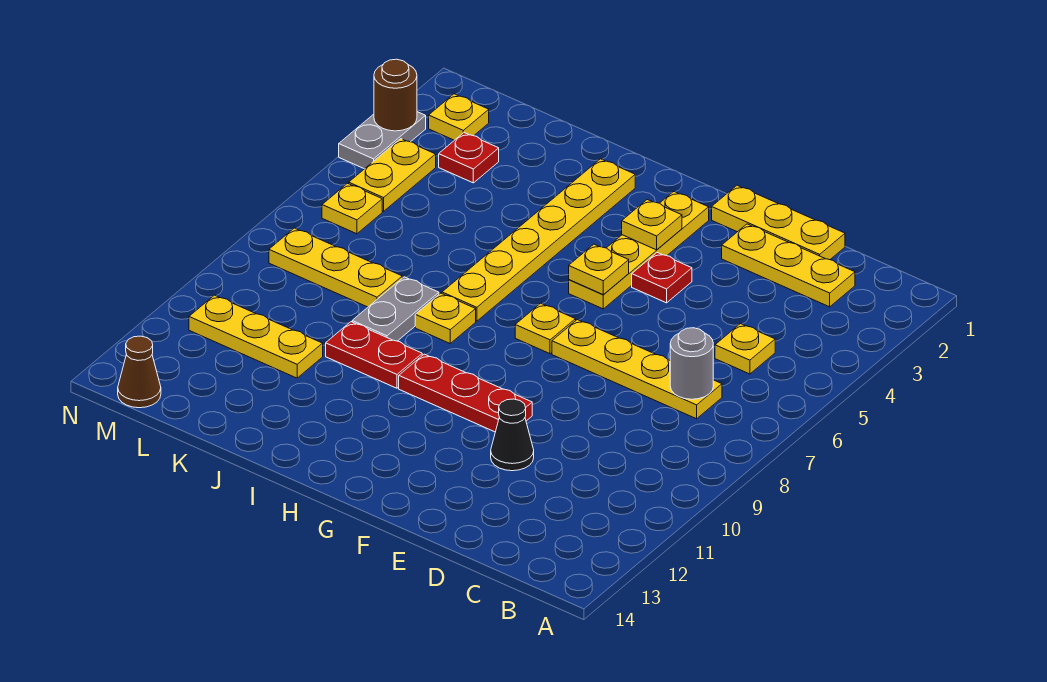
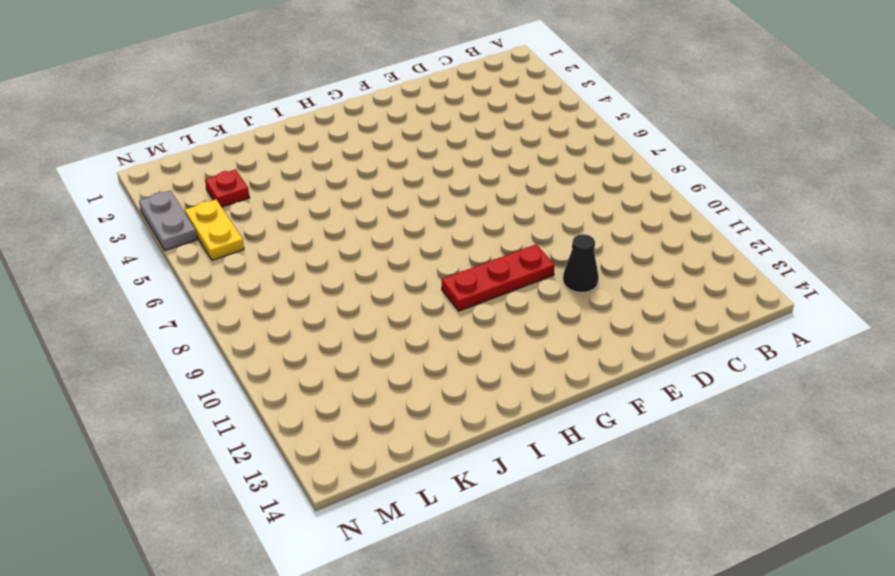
none -> yellow plate C2:E2 level 1
none -> yellow plate C5 level 1
none -> yellow plate C7:F7 level 1

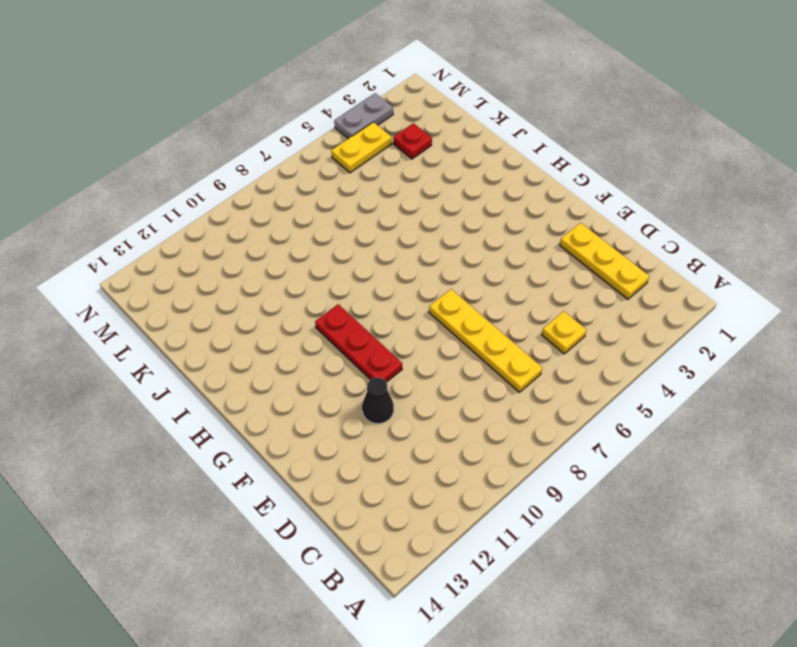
none -> yellow plate D1:F1 level 1
none -> red plate F4 level 1
none -> yellow plate G2:G5 level 1

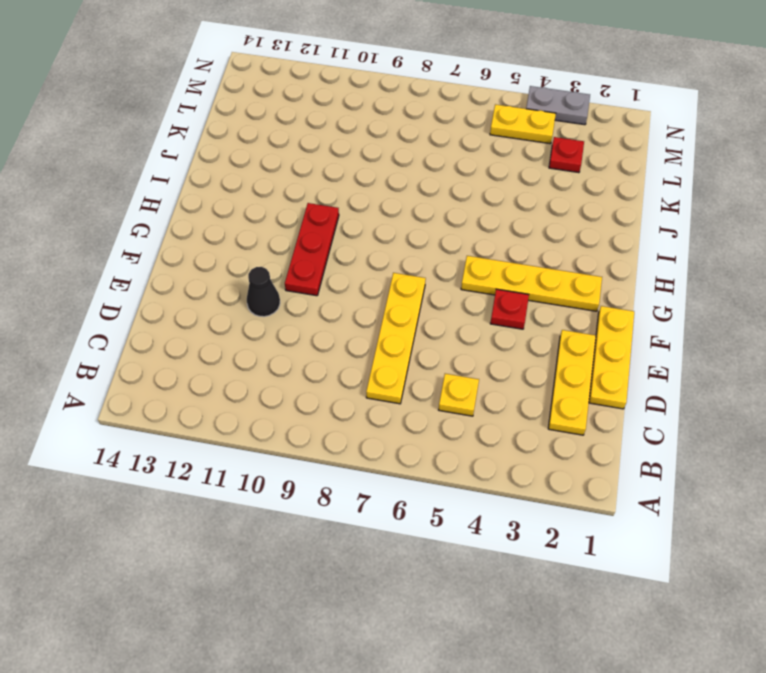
none -> yellow plate G7 level 1
none -> yellow plate I2:I7 level 1
none -> yellow plate I8 level 1

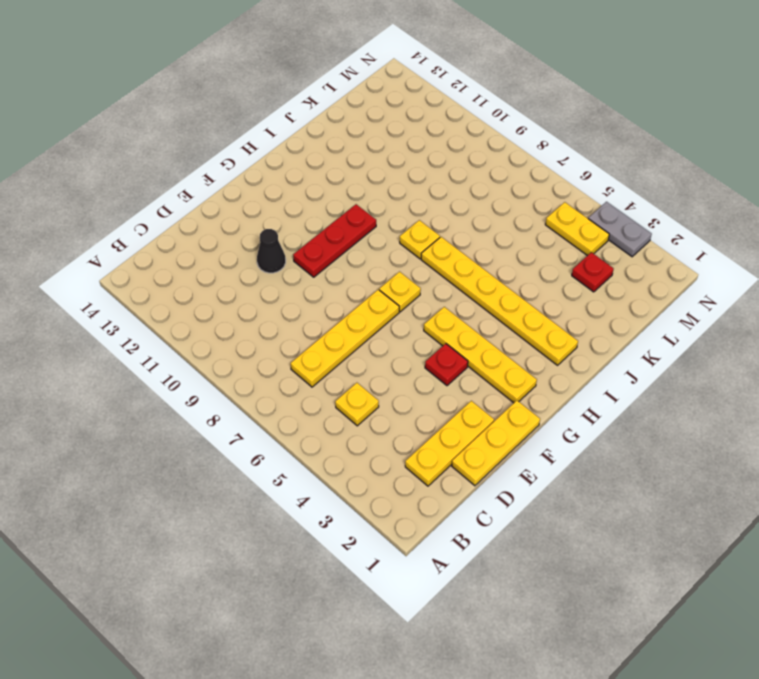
none -> red plate I10:J10 level 1
none -> grey plate J8:J9 level 1
none -> yellow plate K8:M8 level 1

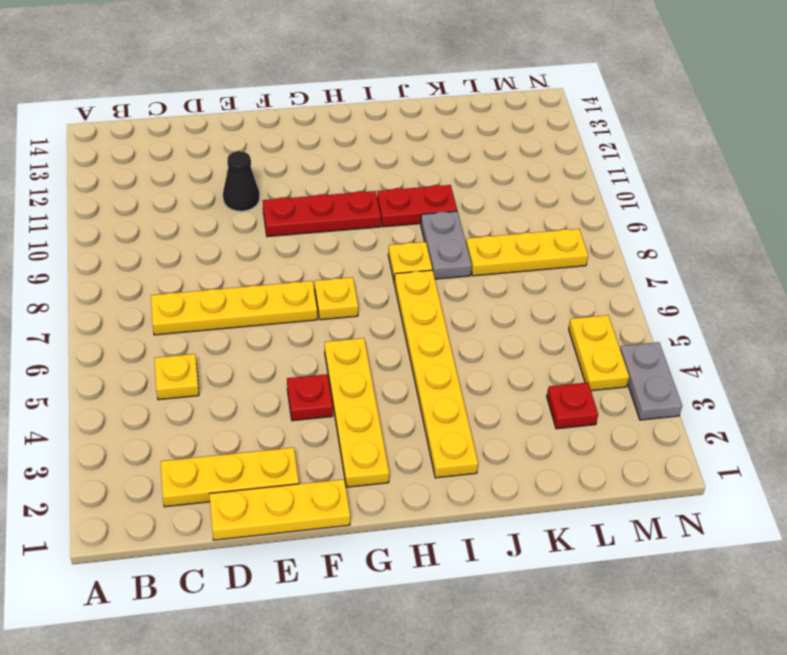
none -> yellow plate K11:M11 level 1
none -> yellow plate M2 level 1
none -> yellow plate M6 level 1

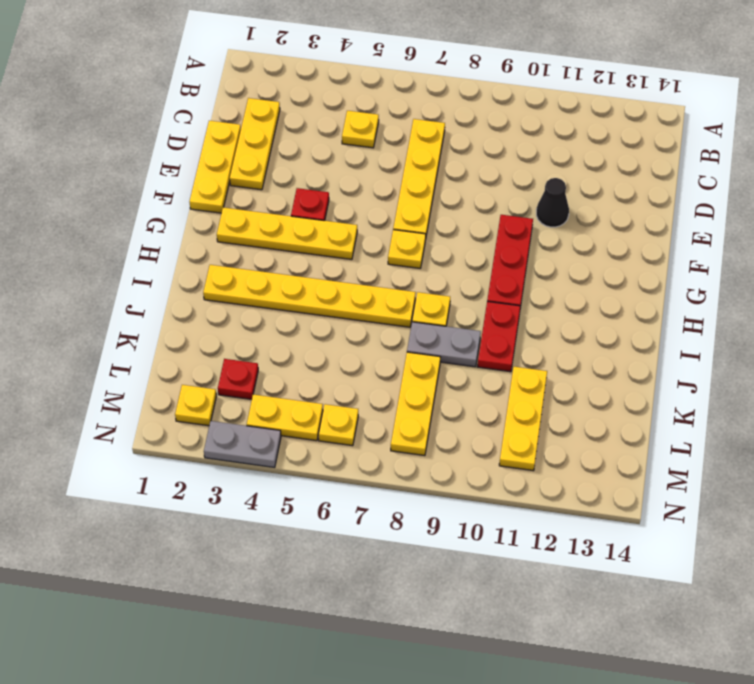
none -> brown cone M14 level 1
none -> grey round brick C7 level 2
none -> yellow plate G3 level 2

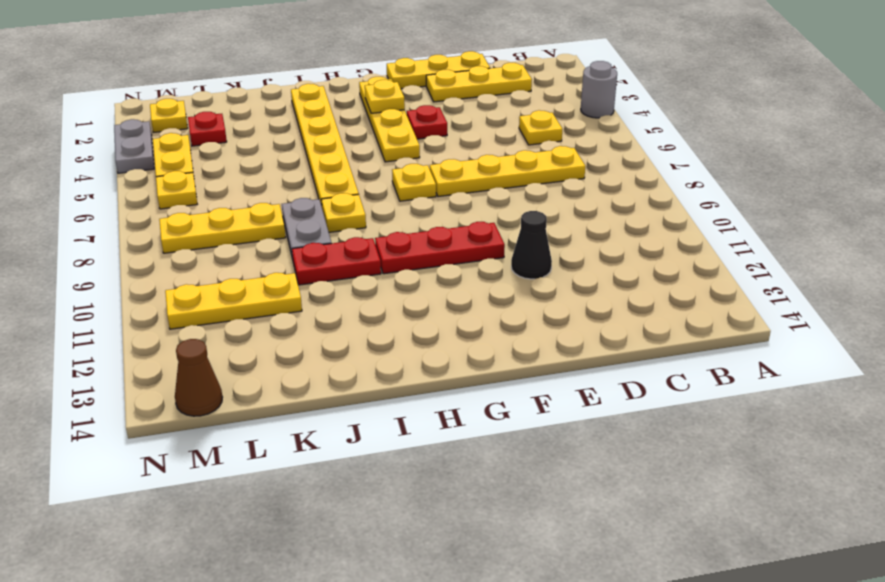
grey round brick A4 level 1 -> grey round brick C7 level 2
none -> yellow plate G5 level 2
none -> brown round brick N3 level 2

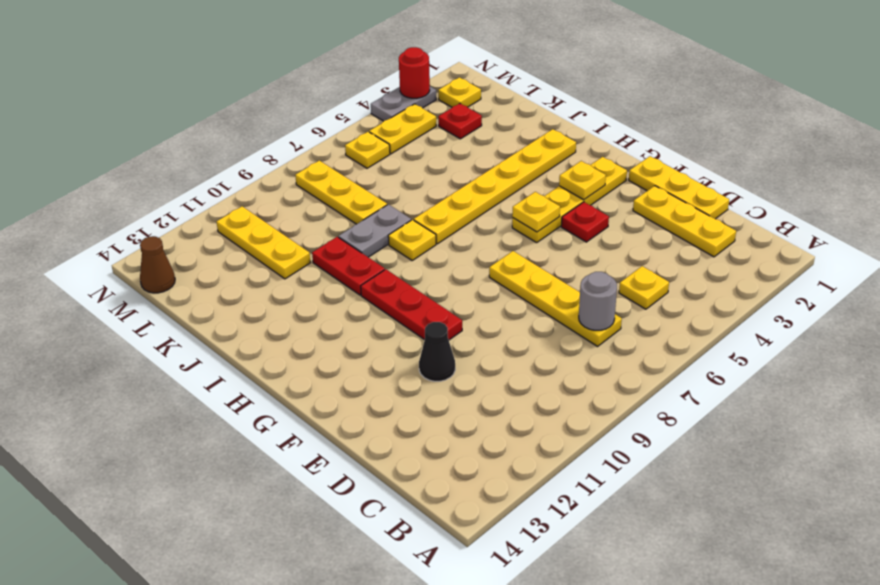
red round brick N3 level 2 -> brown round brick N3 level 2
none -> yellow plate G7 level 1

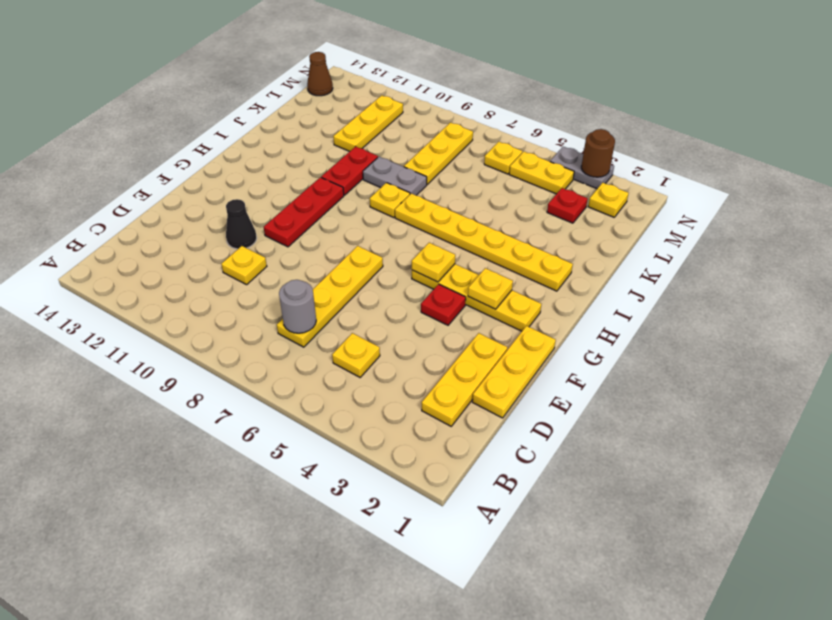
yellow plate D10 level 1 -> yellow plate G7 level 1

